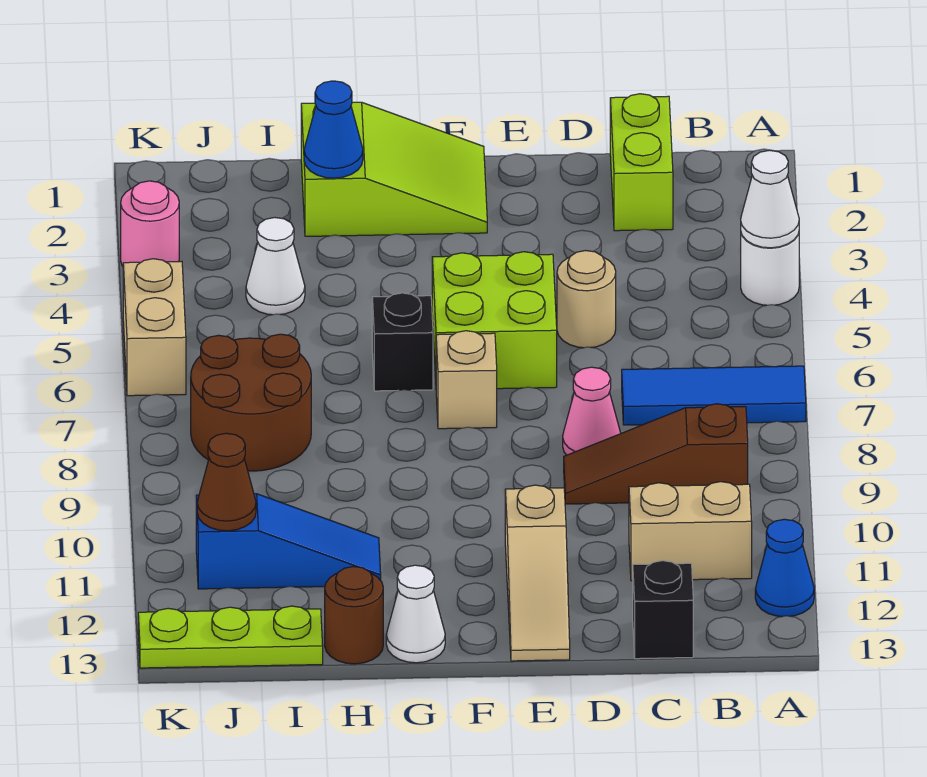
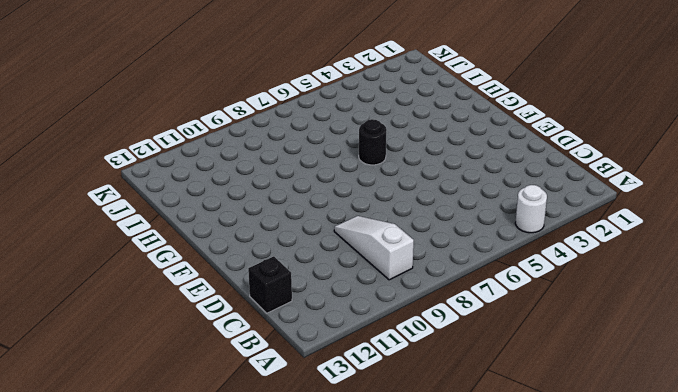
white slope B9:D9 level 1 top B -> brown slope B9:D9 level 1 top B
black round brick G6 level 1 -> black brick G6 level 1
none -> blue tile A7:C7 level 1
none -> blue cone A12 level 1
none -> tan brick B11:C11 level 1

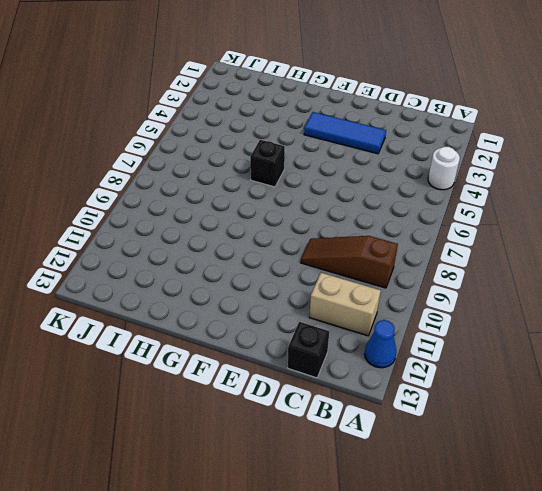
blue tile D3:F3 level 1 -> blue tile A7:C7 level 1
none -> lime brick C1:C2 level 1
none -> tan round brick D5 level 1
none -> pink cone D8 level 1

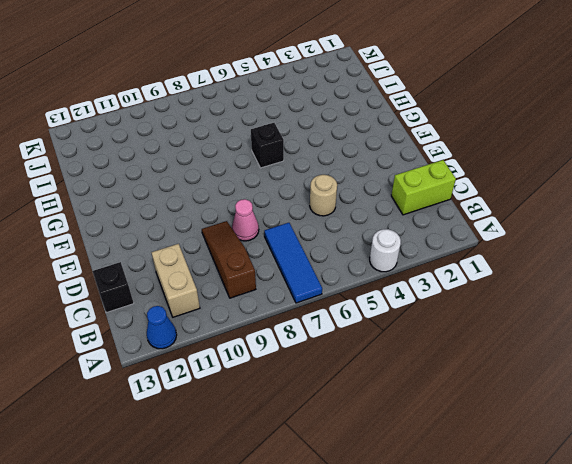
none -> lime brick E5:F6 level 1
none -> tan slope E11:E13 level 1 top 11
none -> lime slope F1:H2 level 1 top H

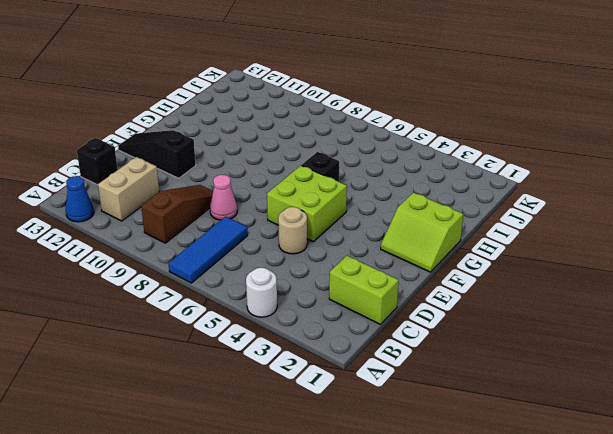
black slope E11:E13 level 1 top 11 -> tan slope E11:E13 level 1 top 11
lime slope F1:G2 level 1 top G -> lime slope F1:H2 level 1 top H
none -> tan brick F7 level 1
none -> white cone G13 level 1
none -> blue slope H11:J11 level 1 top J

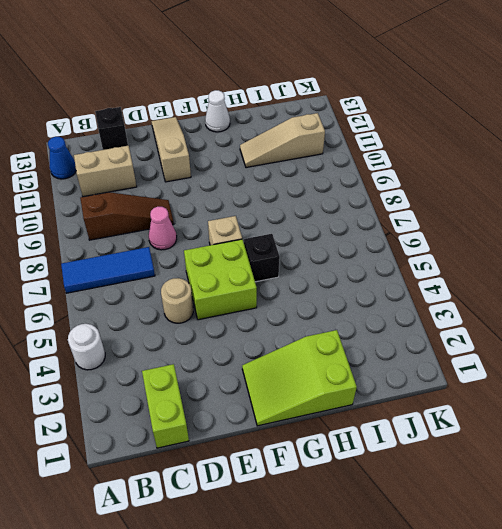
tan slope H11:J11 level 1 top J -> blue slope H11:J11 level 1 top J
none -> brown round brick H13 level 1
none -> white cone I4 level 1
none -> brown round brick I7:J8 level 1

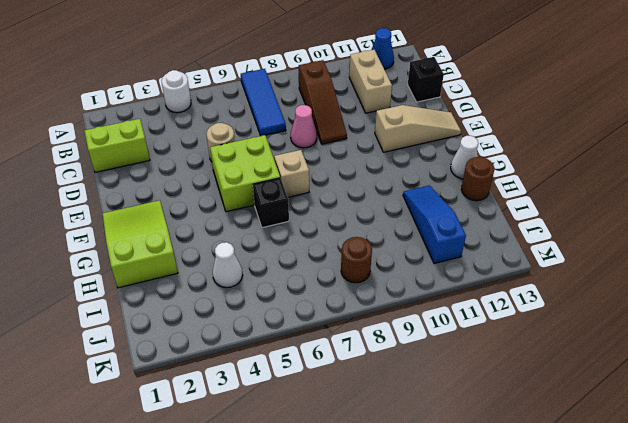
brown round brick J8 level 1 -> brown round brick I7:J8 level 1
none -> lime plate I13:K13 level 1
none -> pink round brick K3 level 1
none -> tan brick K5:K6 level 1

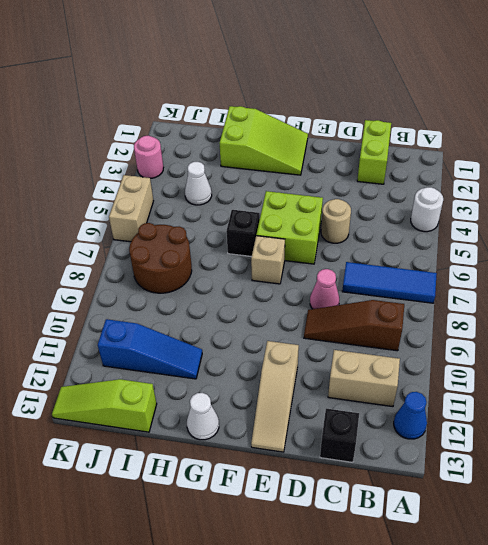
lime slope I13:K13 level 1 top I -> lime plate I13:K13 level 1
none -> brown round brick H13 level 1
none -> white cone A4 level 2
none -> blue cone H2 level 2

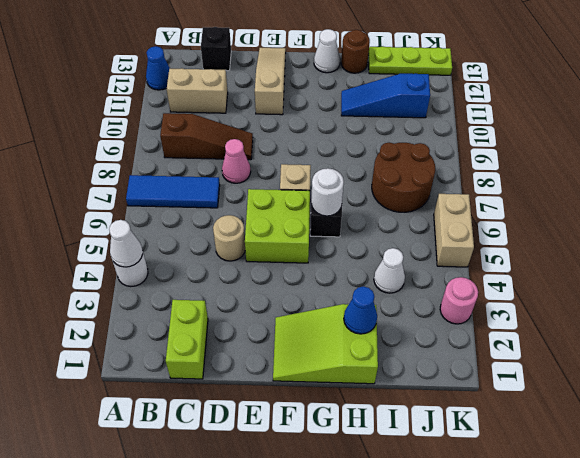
white round brick G6 level 2 -> none
none -> brown cone J11 level 2

